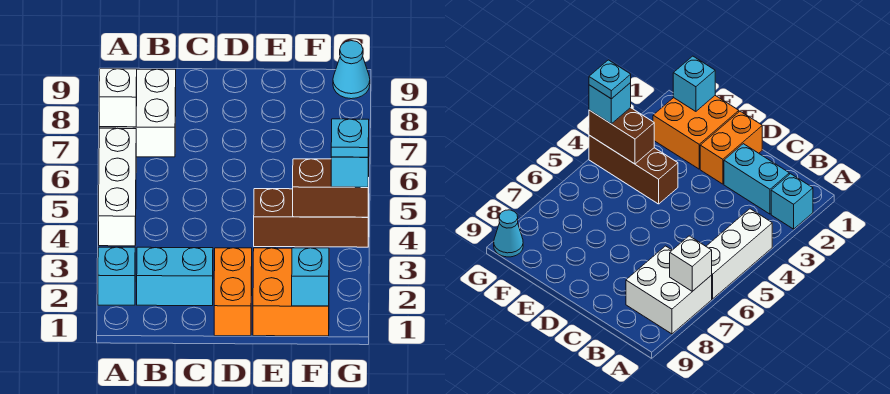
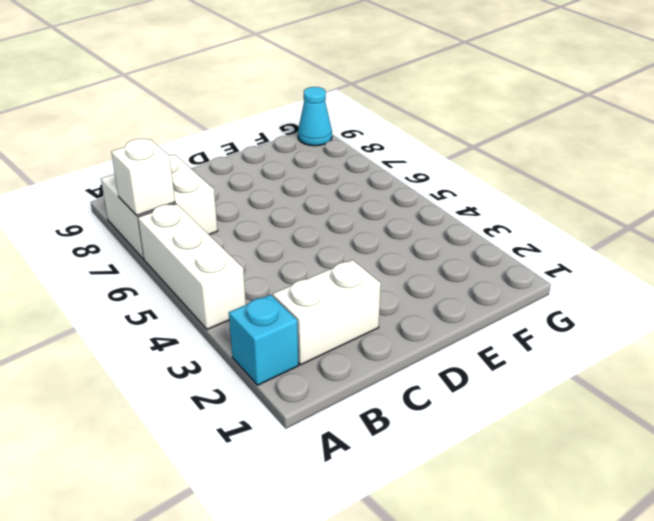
white brick B2:C2 level 1 -> cyan brick B2:C2 level 1
none -> orange brick D1:D2 level 1
none -> orange brick E1:F2 level 1
none -> brown brick E4:G4 level 1

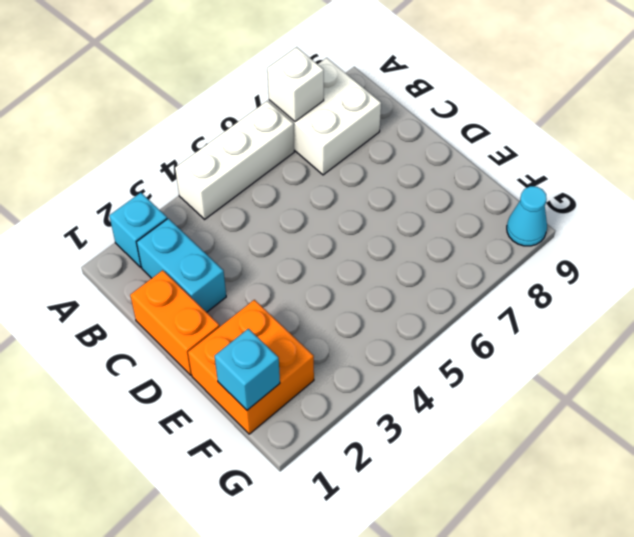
orange brick C1:D1 level 1 -> orange brick D1:D2 level 1
none -> brown brick E4:G4 level 1
none -> brown brick F4:G4 level 2
none -> cyan brick G4 level 3

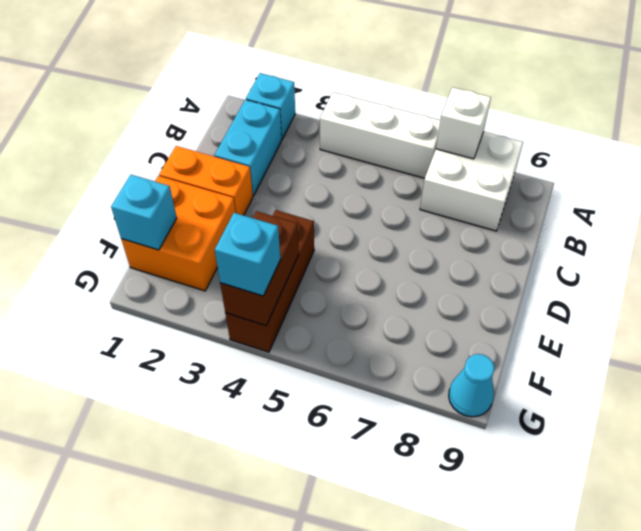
none -> cyan plate G4 level 4

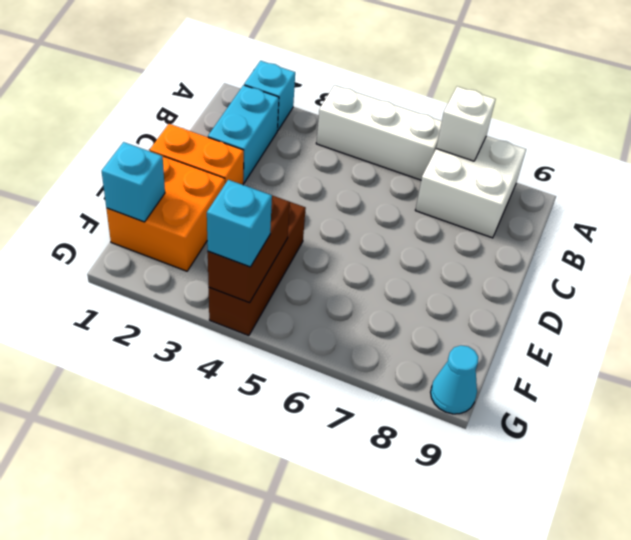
none -> cyan plate G4 level 4

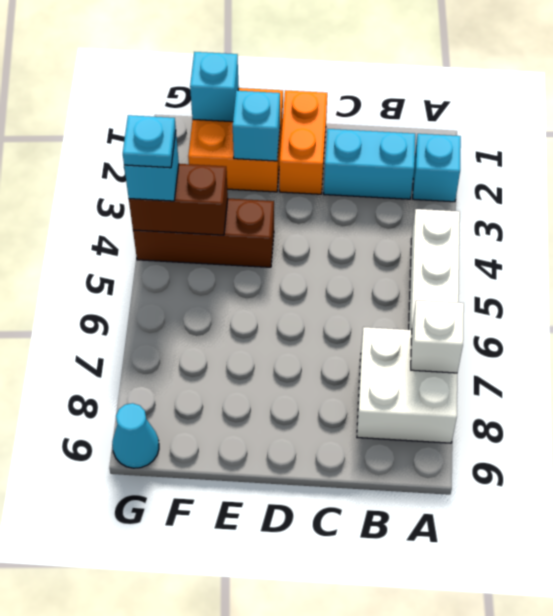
cyan brick E2 level 2 -> none

